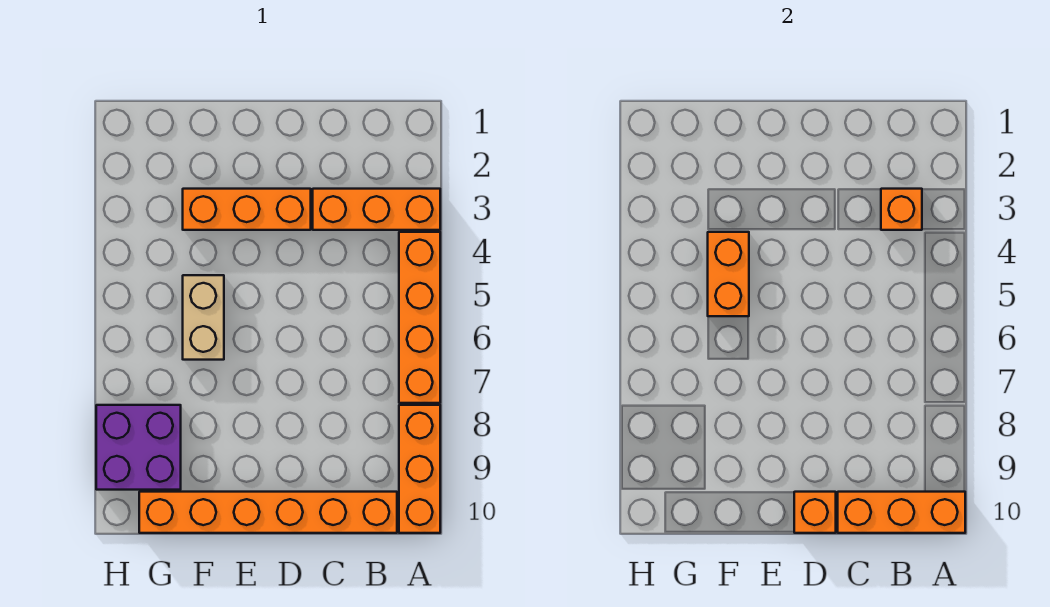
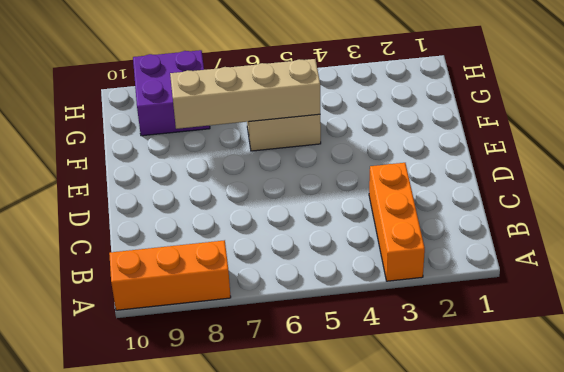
tan brick F5:F8 level 2 -> orange brick F4:F5 level 2
none -> orange brick A4:A7 level 1
none -> orange brick B10:G10 level 1

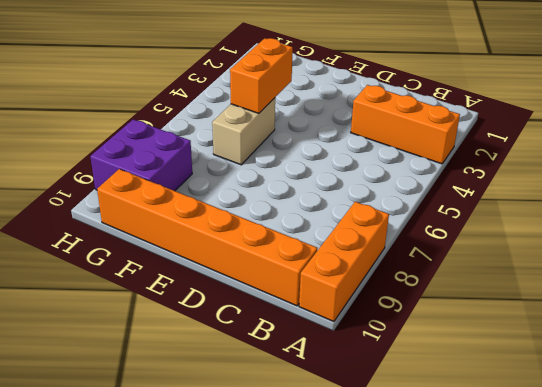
none -> orange brick A4:A7 level 1
none -> orange brick D3:F3 level 1

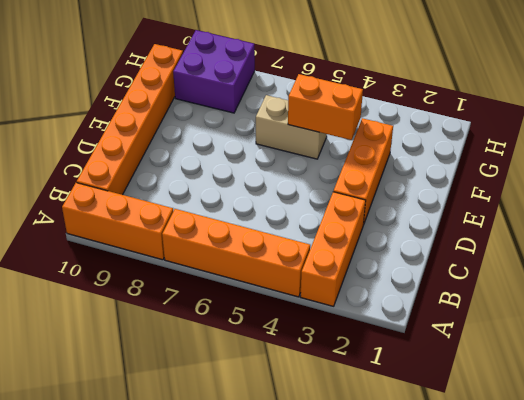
none -> orange brick A10:C10 level 2
none -> orange brick B3 level 2

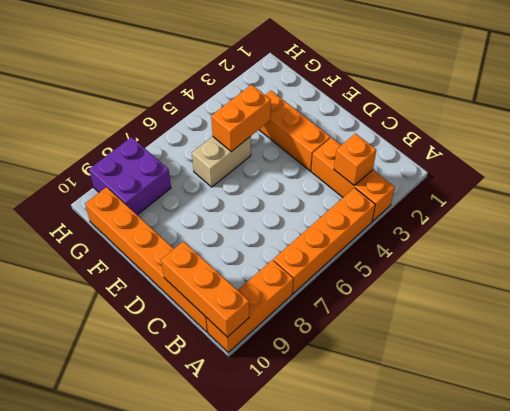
none -> orange brick D10 level 2

